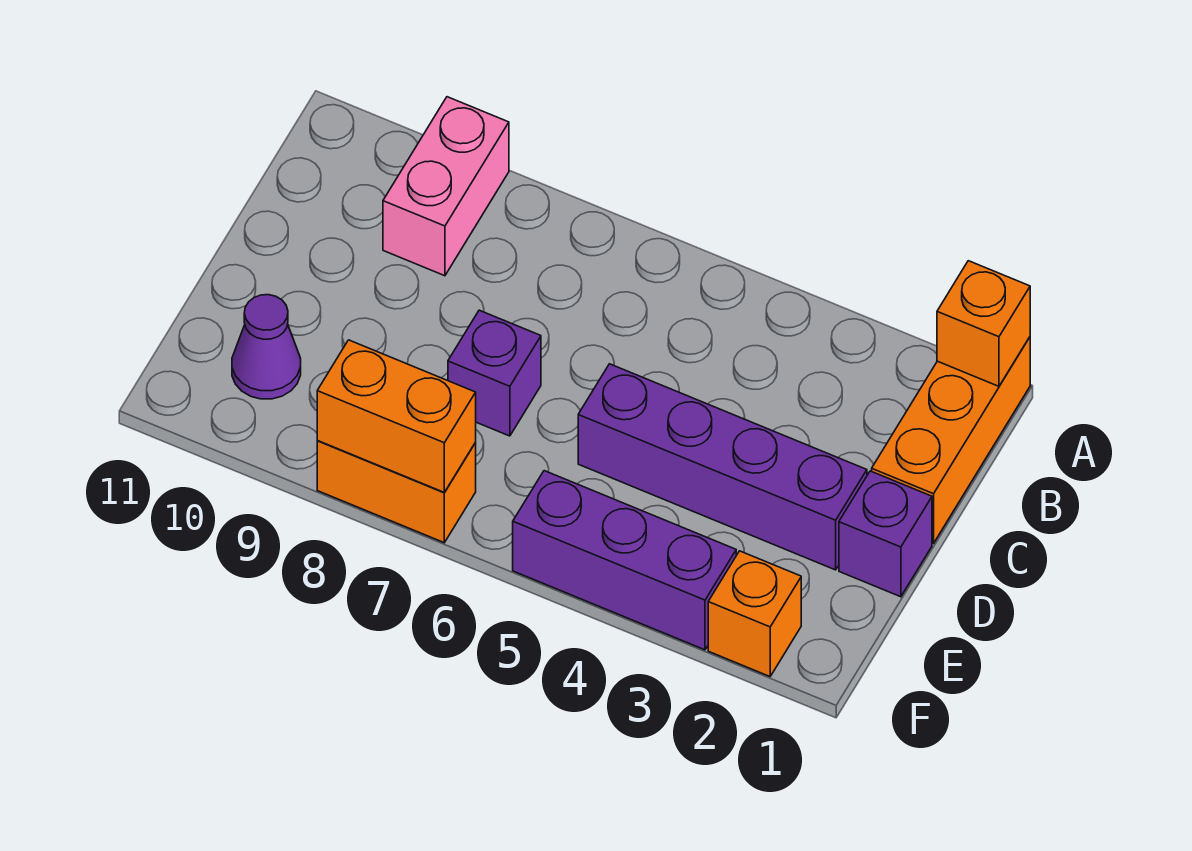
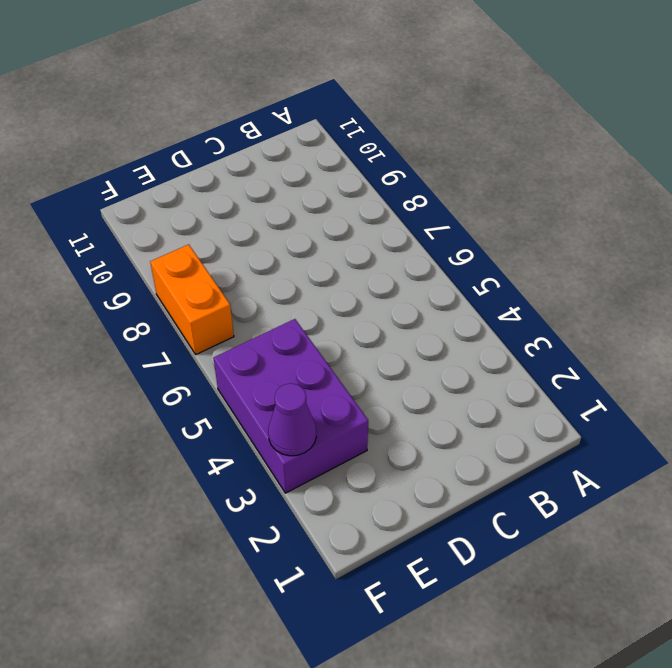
purple brick E3:F5 level 1 -> purple brick F3:F5 level 1
purple cone F3 level 2 -> purple cone E10 level 1
none -> orange brick A1:C1 level 1
none -> pink brick A9:B9 level 1

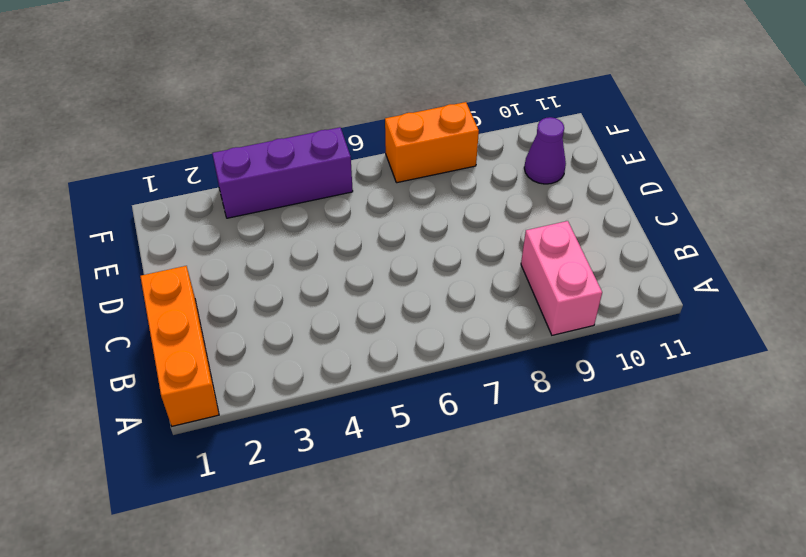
none -> purple brick D1 level 1
none -> purple brick D2:D5 level 1

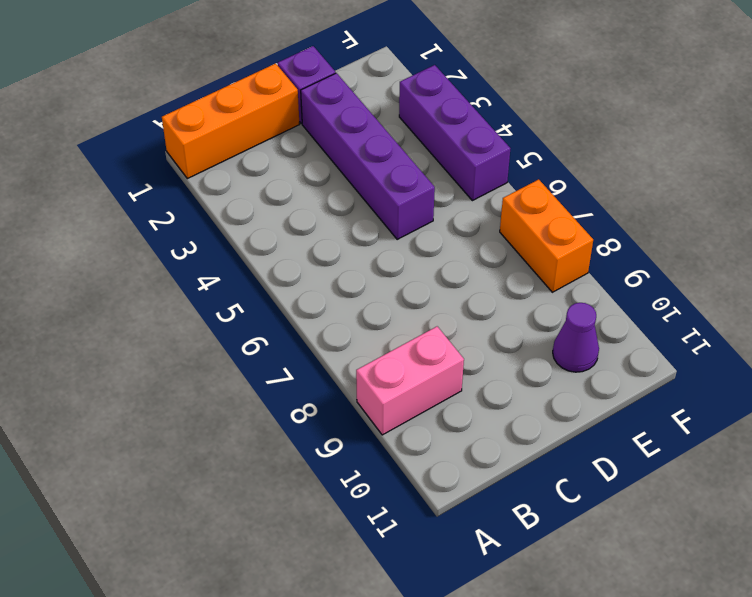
none -> purple brick D7 level 1
none -> orange brick F2 level 1

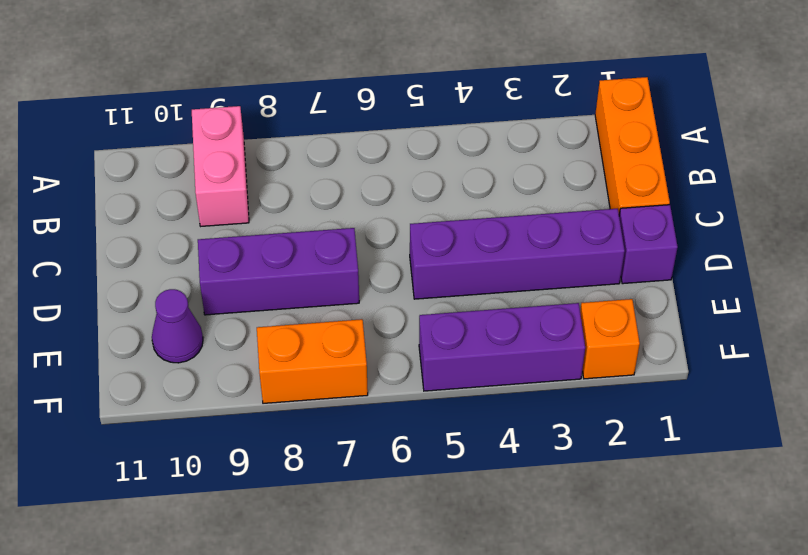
purple brick D7:D9 level 1 -> purple brick D7 level 1
none -> orange brick A1 level 2
none -> orange brick F7:F8 level 2

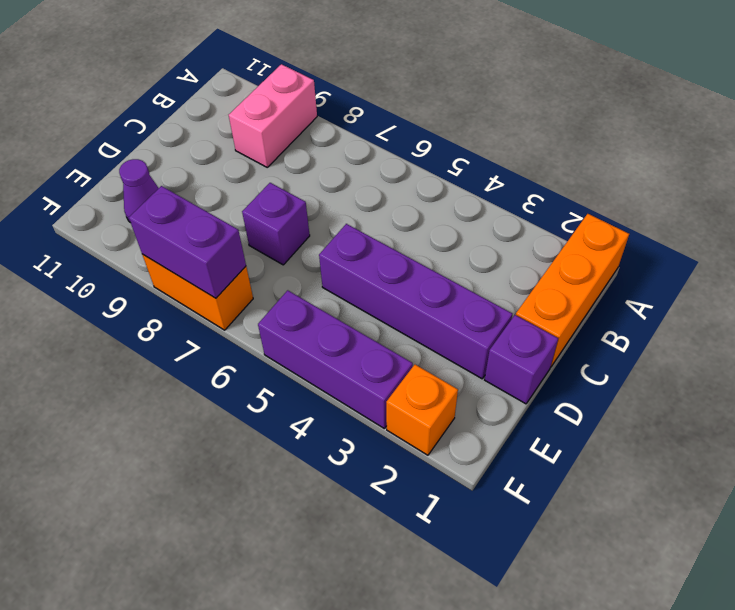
purple brick F7:F8 level 2 -> orange brick F7:F8 level 2
none -> orange brick A1 level 2

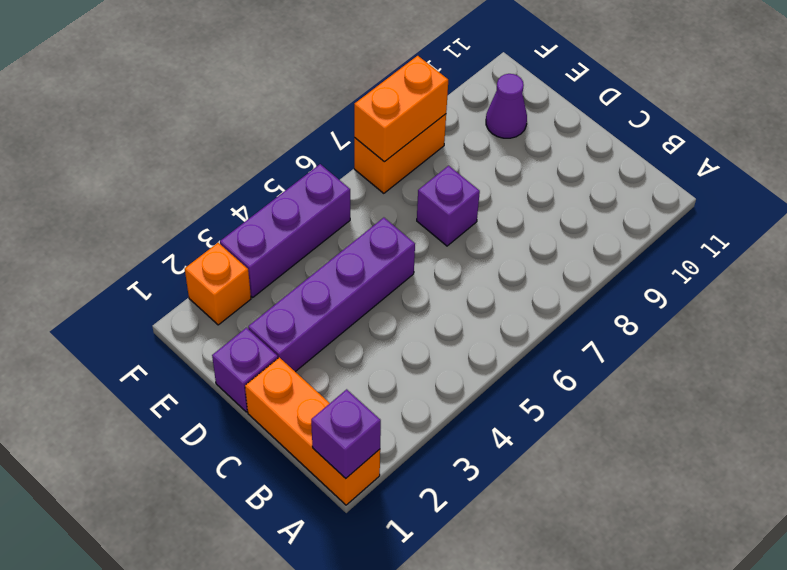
purple brick A1 level 2 -> orange brick A1 level 2
none -> pink brick A9:B9 level 1

